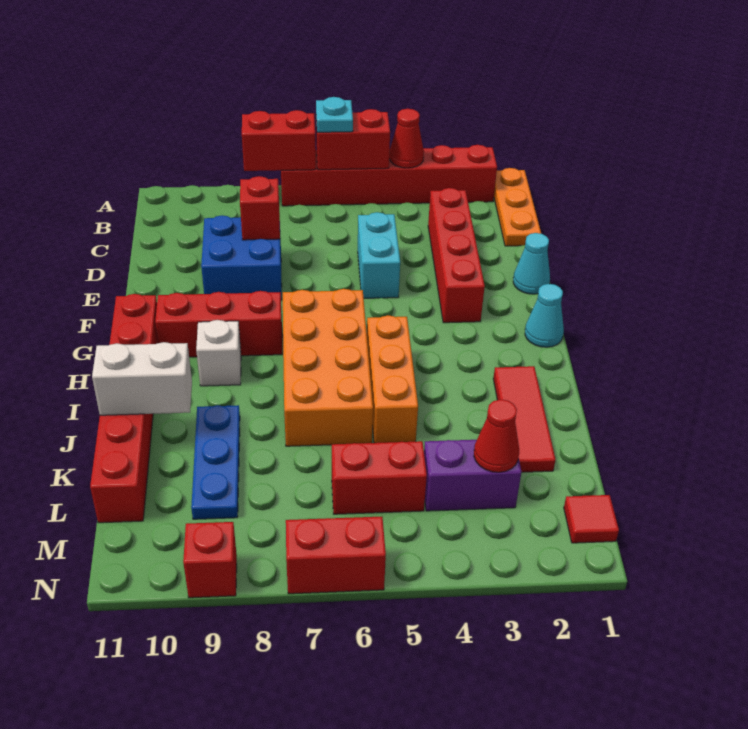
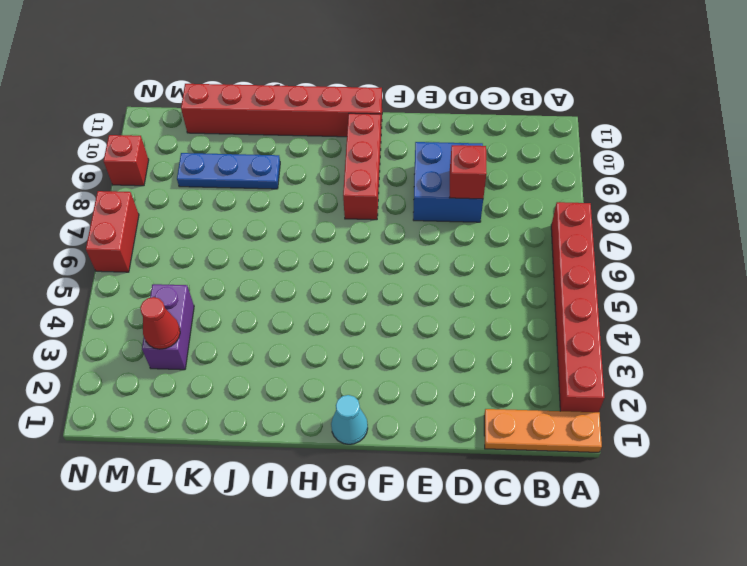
none -> red brick C3:F3 level 1
none -> cyan brick D5:E5 level 1
none -> cyan cone E1 level 1

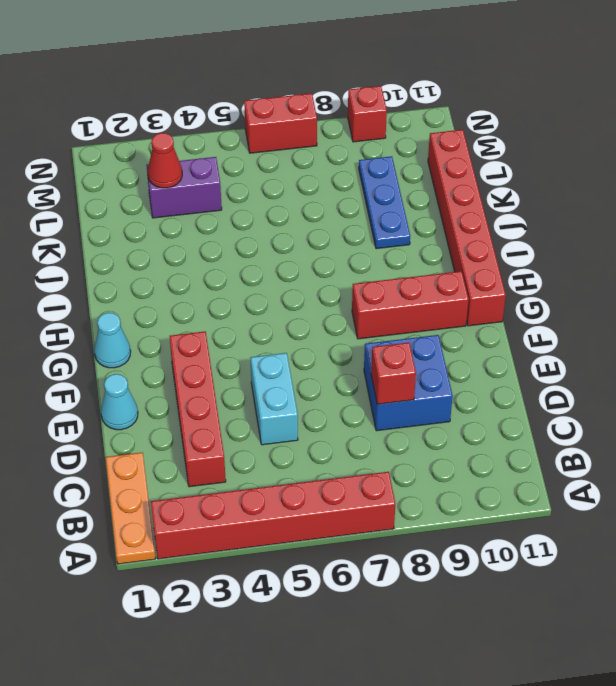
none -> orange brick G6:J7 level 1
none -> orange brick H5:J5 level 1
none -> white brick H9 level 1

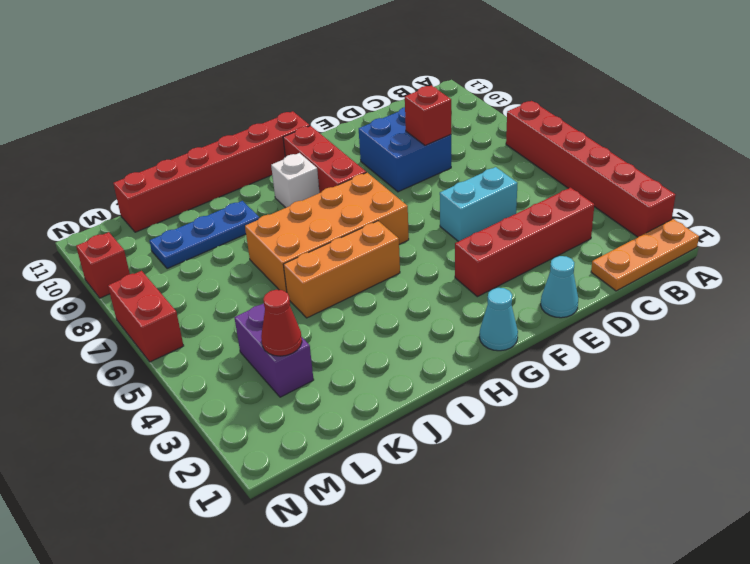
none -> red tile I2:K2 level 1
none -> red brick L5:L6 level 1
none -> red tile M1 level 1

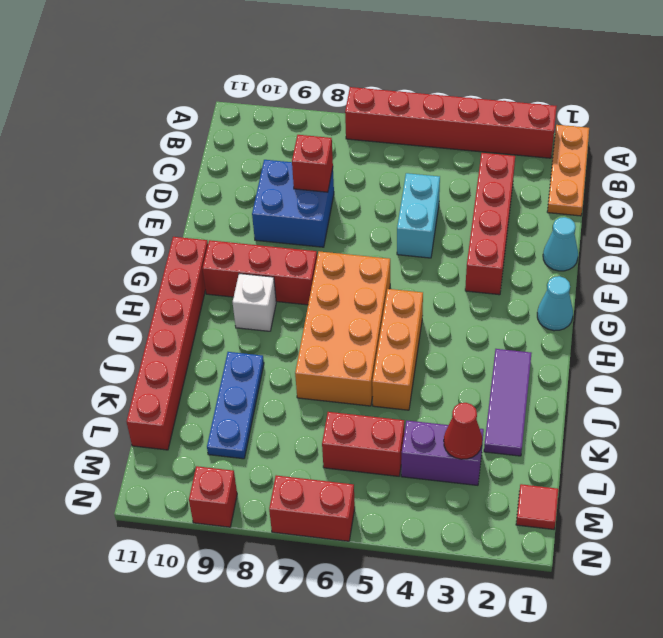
purple tile I2:K2 level 1 -> red tile I2:K2 level 1
none -> red cone A4 level 2
none -> red brick A5:A6 level 2
none -> red brick A7:A8 level 2

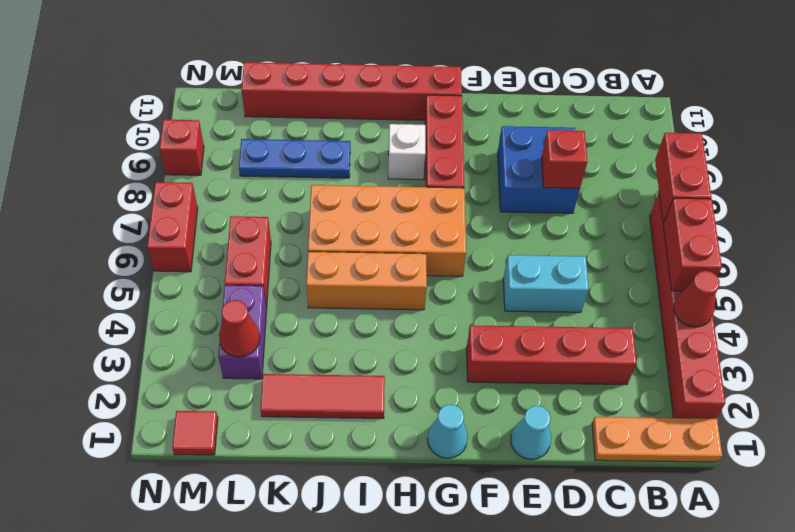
none -> white brick J10:J11 level 2
none -> cyan plate A6 level 3

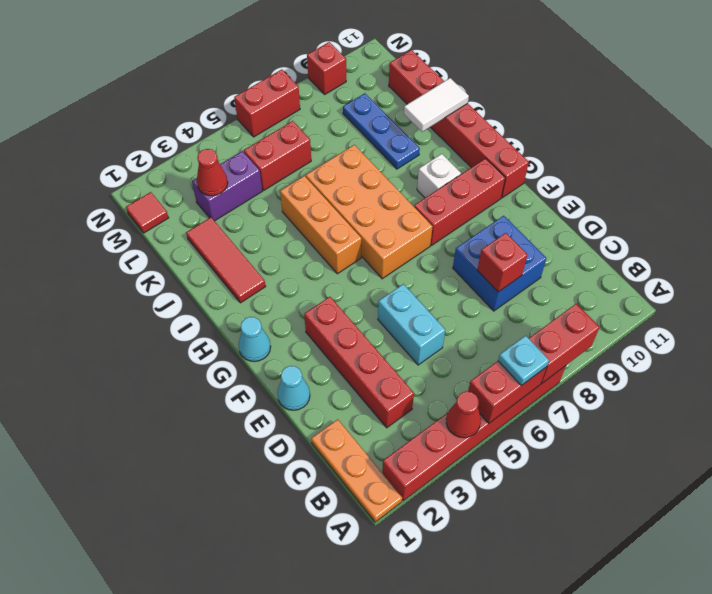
white tile J10:J11 level 2 -> white brick J10:J11 level 2

